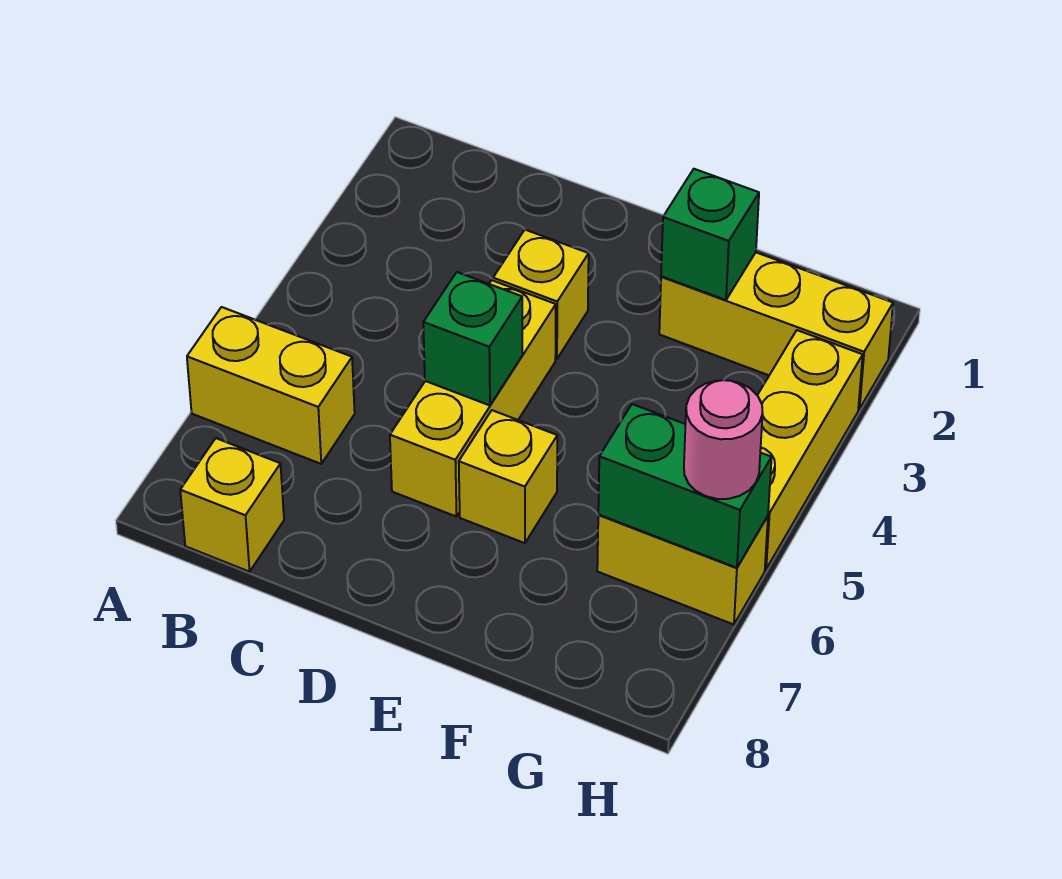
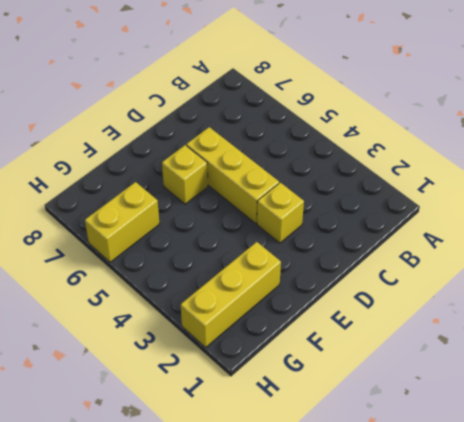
none -> yellow brick A6:B6 level 1
none -> yellow brick B8 level 1
none -> yellow brick H3:H5 level 1

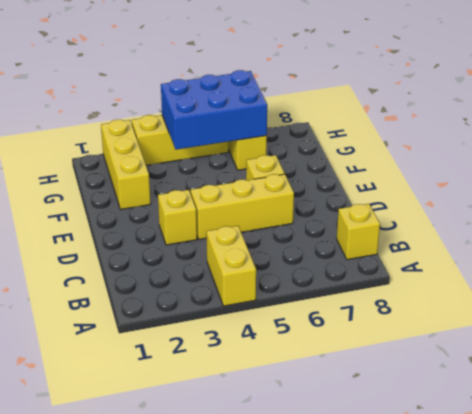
yellow brick A4:B4 level 1 -> yellow brick A6:B6 level 1
blue brick G4:H6 level 2 -> green brick G6:H6 level 2
none -> green brick D5 level 2
none -> green brick F2 level 2
none -> pink round brick H6 level 3

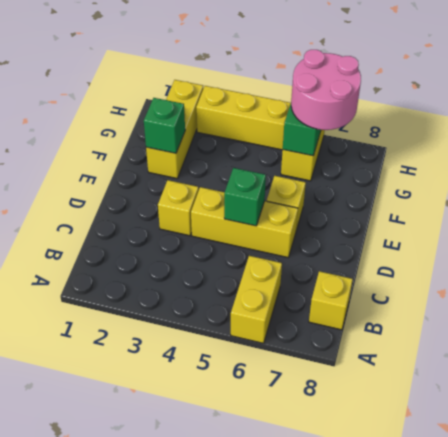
pink round brick G6:H7 level 3 -> pink round brick H6 level 3

